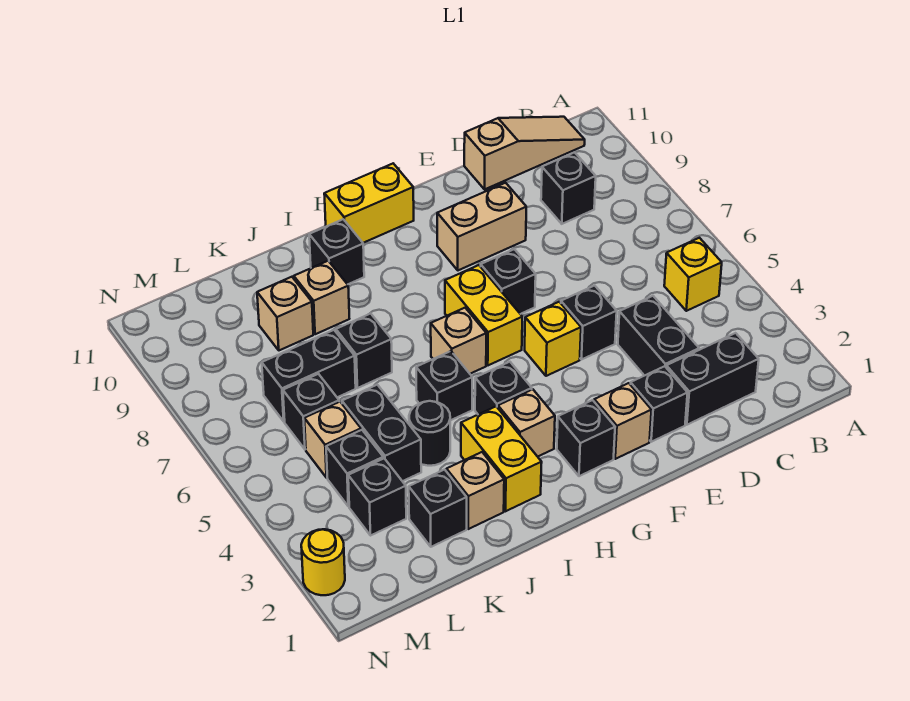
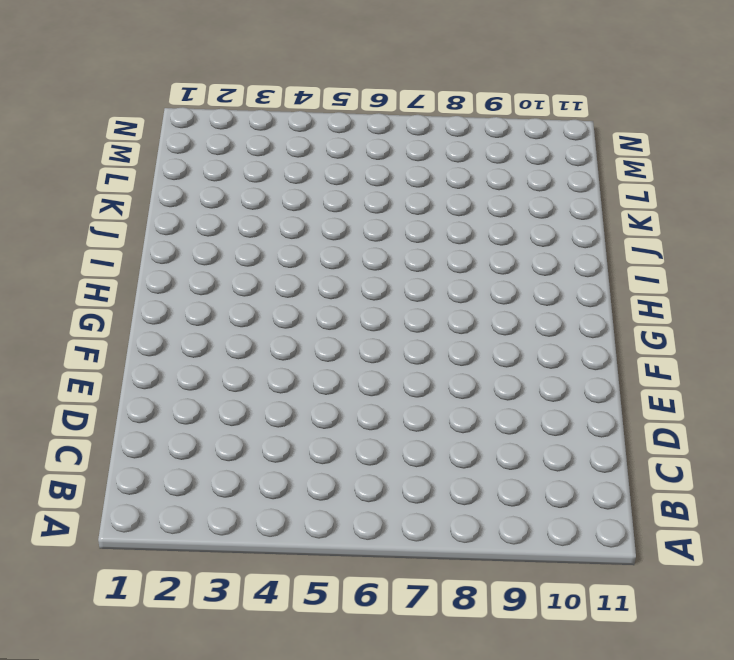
none -> yellow brick B5 level 1
none -> tan slope B11:D11 level 1 top D
none -> black brick C2:D2 level 1
none -> black brick C9 level 1

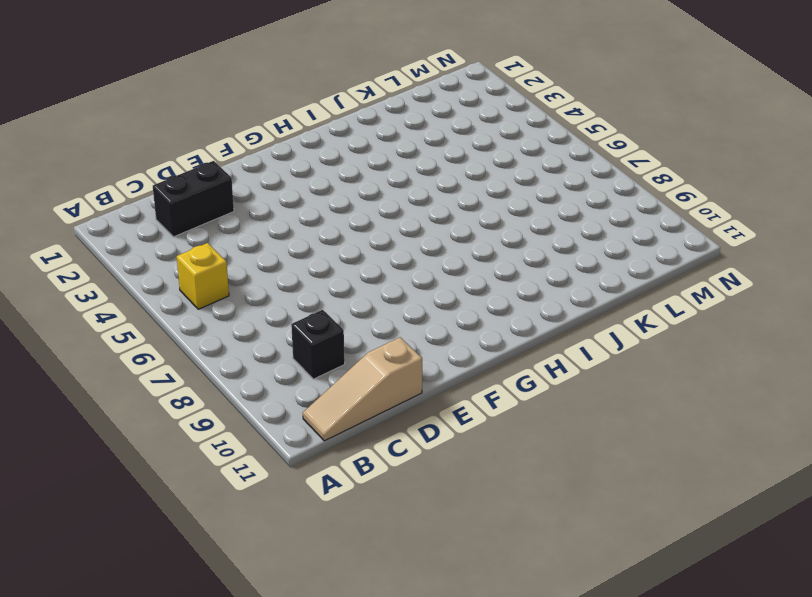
none -> black brick D3:D4 level 1
none -> black brick E2 level 1
none -> black brick E5 level 1
none -> tan brick E9:F9 level 1

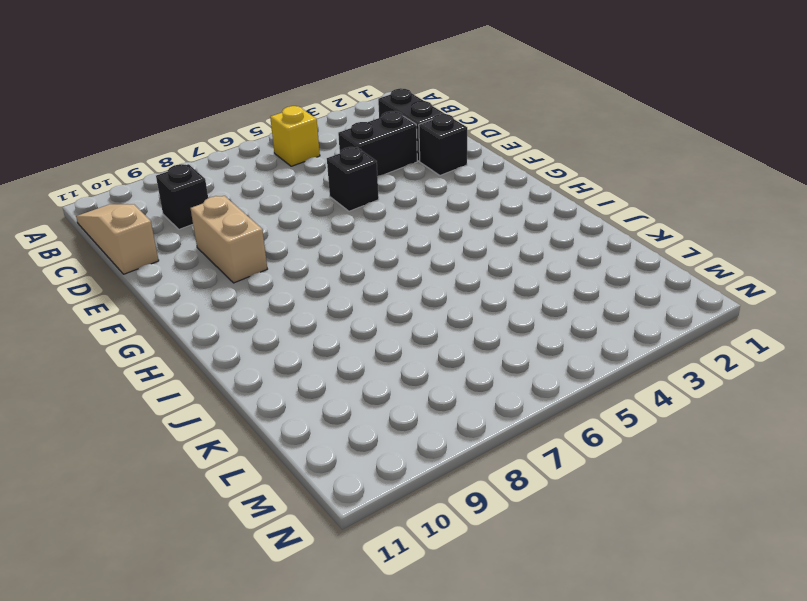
none -> tan brick F2 level 1
none -> yellow brick F5 level 1
none -> black brick F7 level 1
none -> black brick G2 level 1

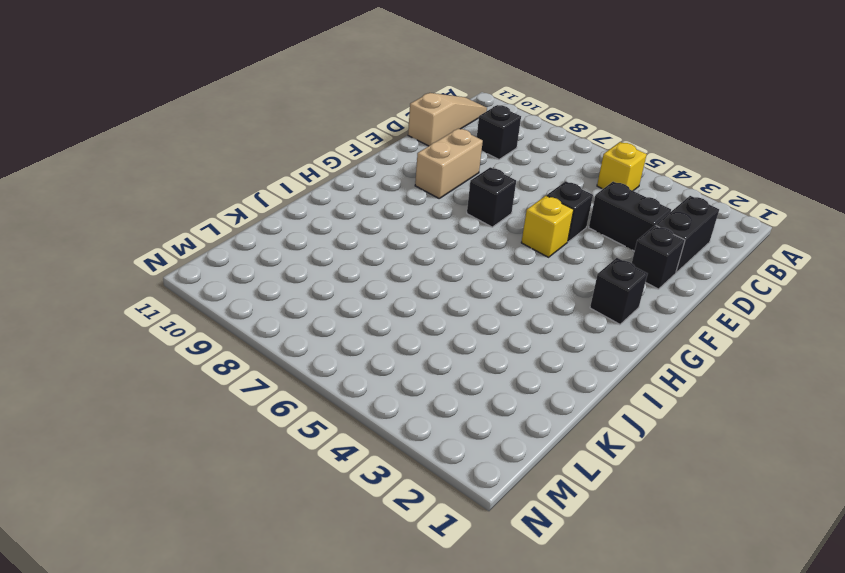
none -> tan brick F2 level 1
none -> yellow brick G6:G7 level 1
none -> yellow brick G11:H11 level 1
none -> tan brick H3 level 1

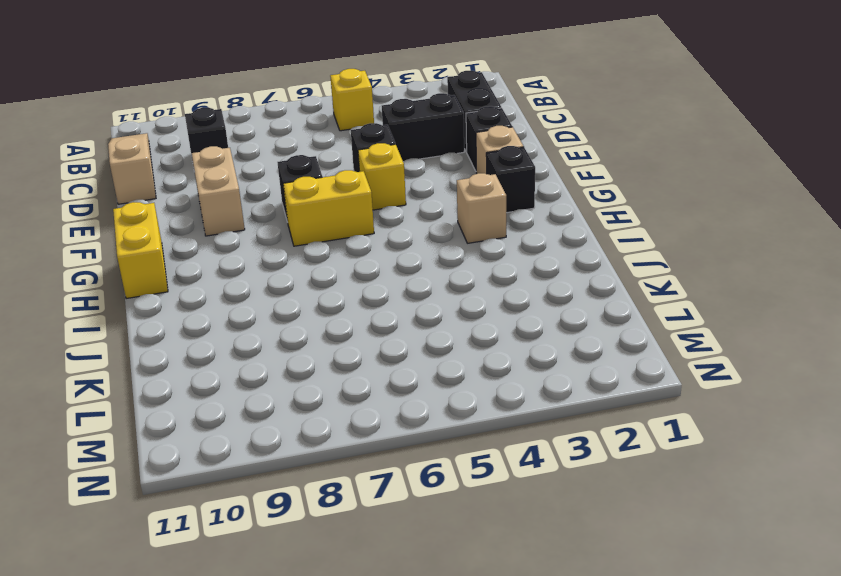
none -> black brick H4 level 1
none -> tan brick H6 level 1
none -> yellow brick I2:I3 level 1
none -> black brick I5 level 1

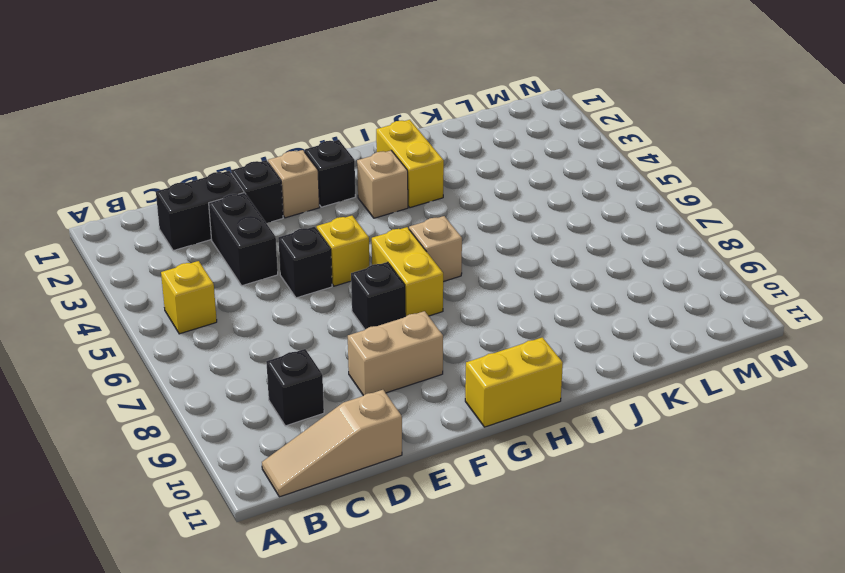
none -> black brick H4 level 1
none -> black brick I5 level 1
none -> black brick I10 level 1
none -> tan brick J2 level 1

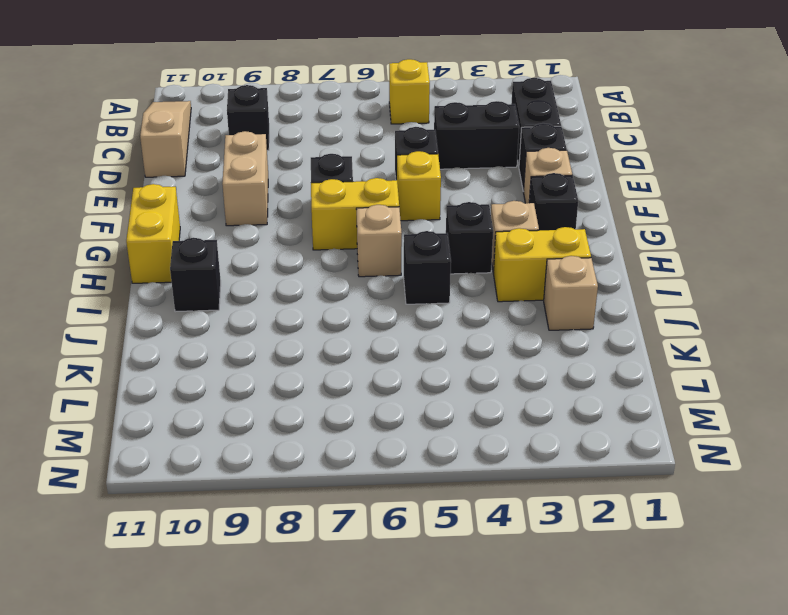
none -> black round brick J4 level 1
none -> black brick J7 level 1
none -> tan brick J9 level 1
none -> black brick K2 level 1

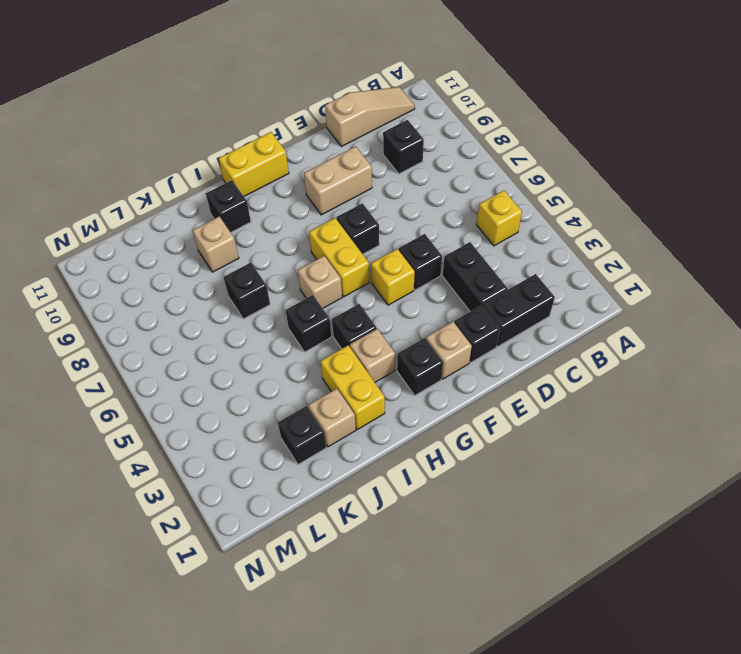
none -> black round brick J4 level 1
none -> black brick K4:K5 level 1
none -> black brick K7:L7 level 1
none -> tan brick K9 level 1

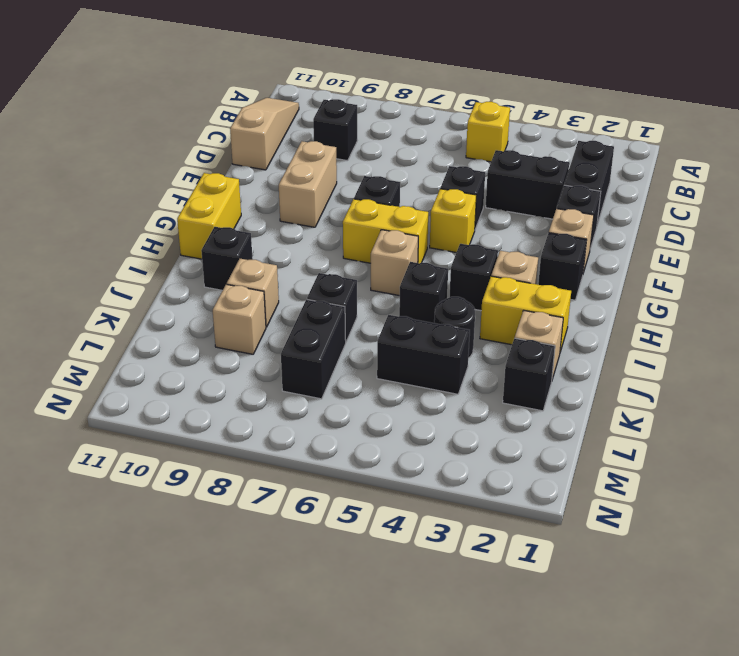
none -> black brick L3 level 1
none -> black brick L4 level 1
none -> tan brick L5 level 1
none -> black brick L6 level 1

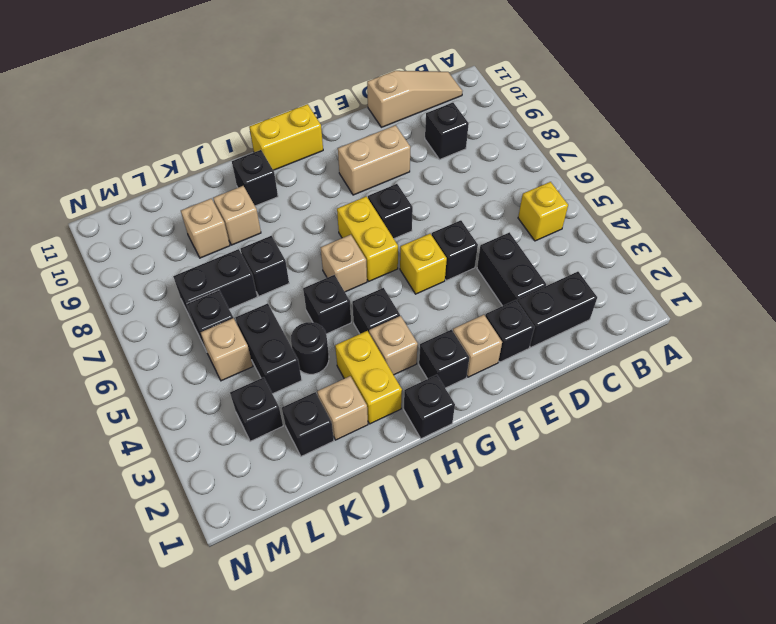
black brick H1 level 1 -> black brick L4 level 1
none -> yellow round brick N2 level 1

